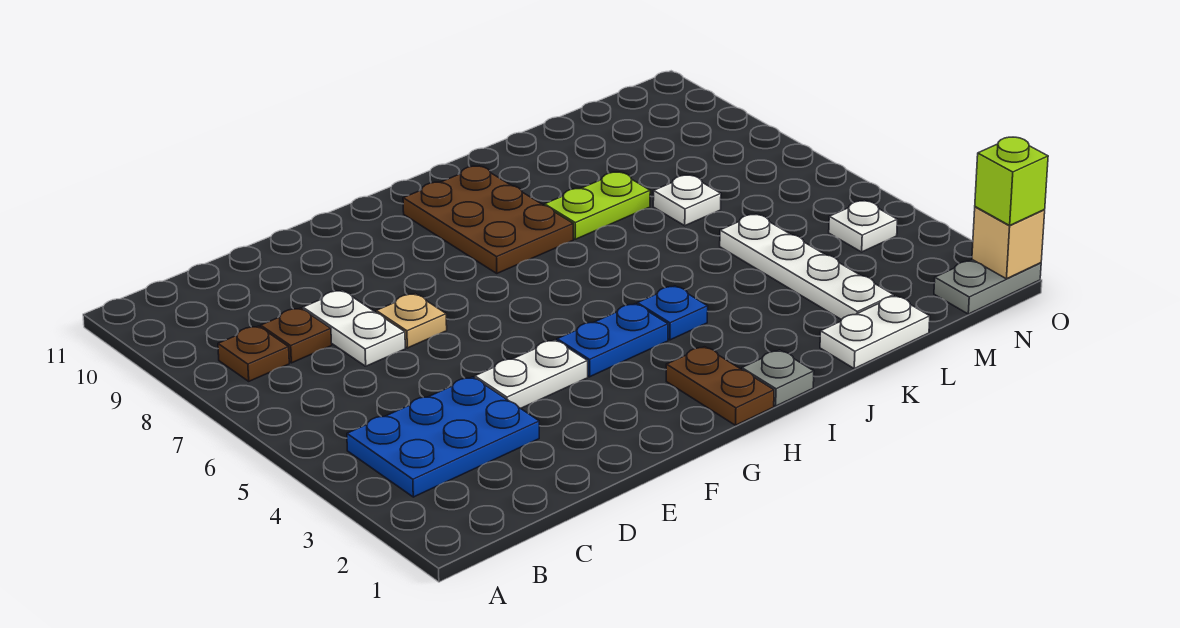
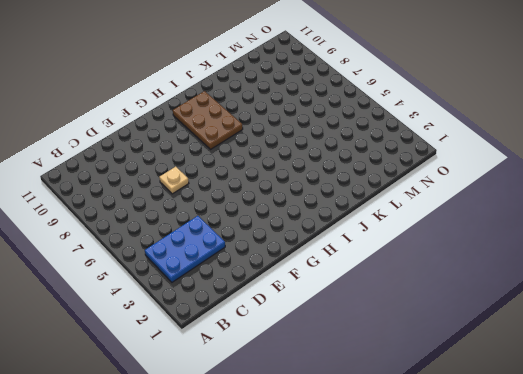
none -> brown plate B8 level 1
none -> brown plate C8 level 1
none -> white plate D7:D8 level 1

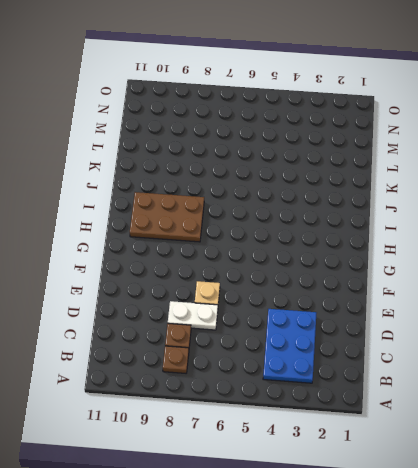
none -> white plate E4:F4 level 1
none -> blue plate G4:H4 level 1
none -> brown plate H1:H2 level 1

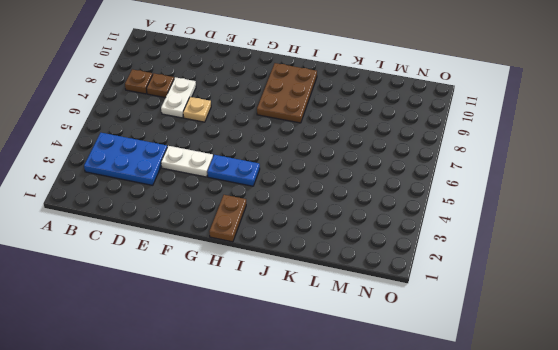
none -> grey plate I1 level 1
none -> blue plate I4 level 1
none -> lime plate J8:K8 level 1

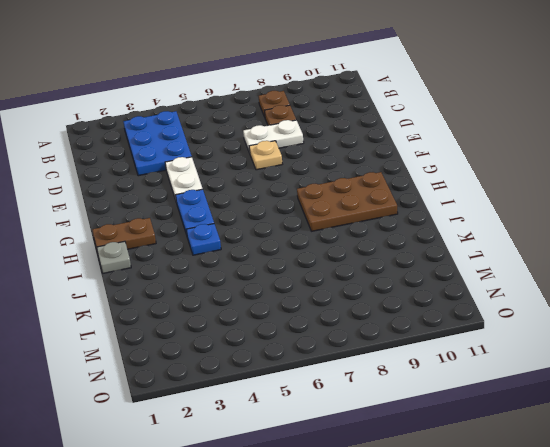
none -> lime plate J8:K8 level 1
none -> white plate K1:L1 level 1
none -> white plate L2:L5 level 1

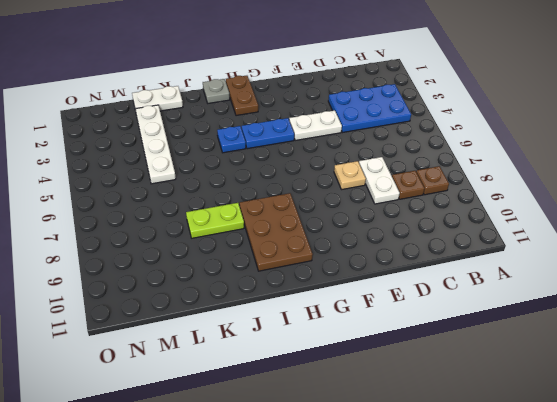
none -> white plate L7 level 1
none -> grey plate N1:O1 level 1
none -> white plate N4 level 1

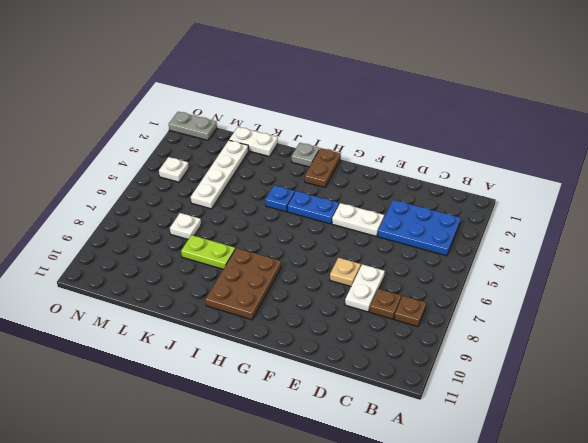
none -> tan brick O1 level 2
none -> lime brick O1 level 3

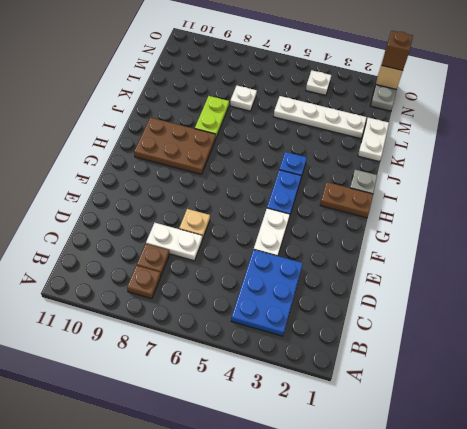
brown brick O1 level 3 -> lime brick O1 level 3

